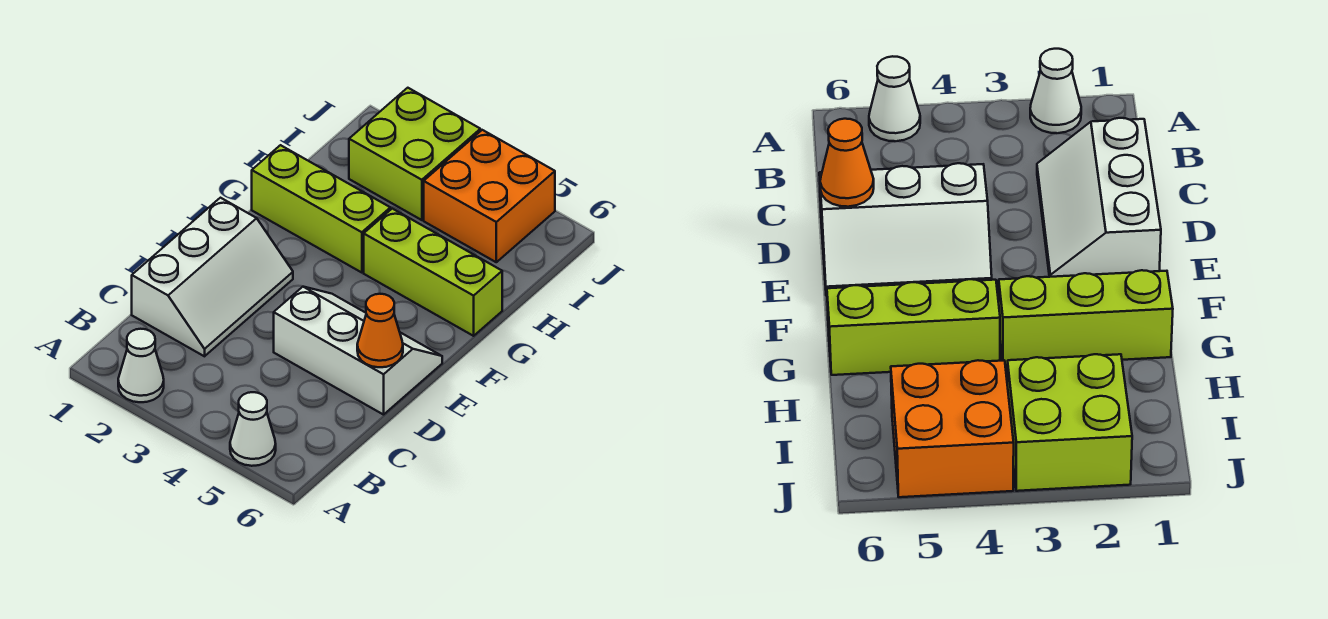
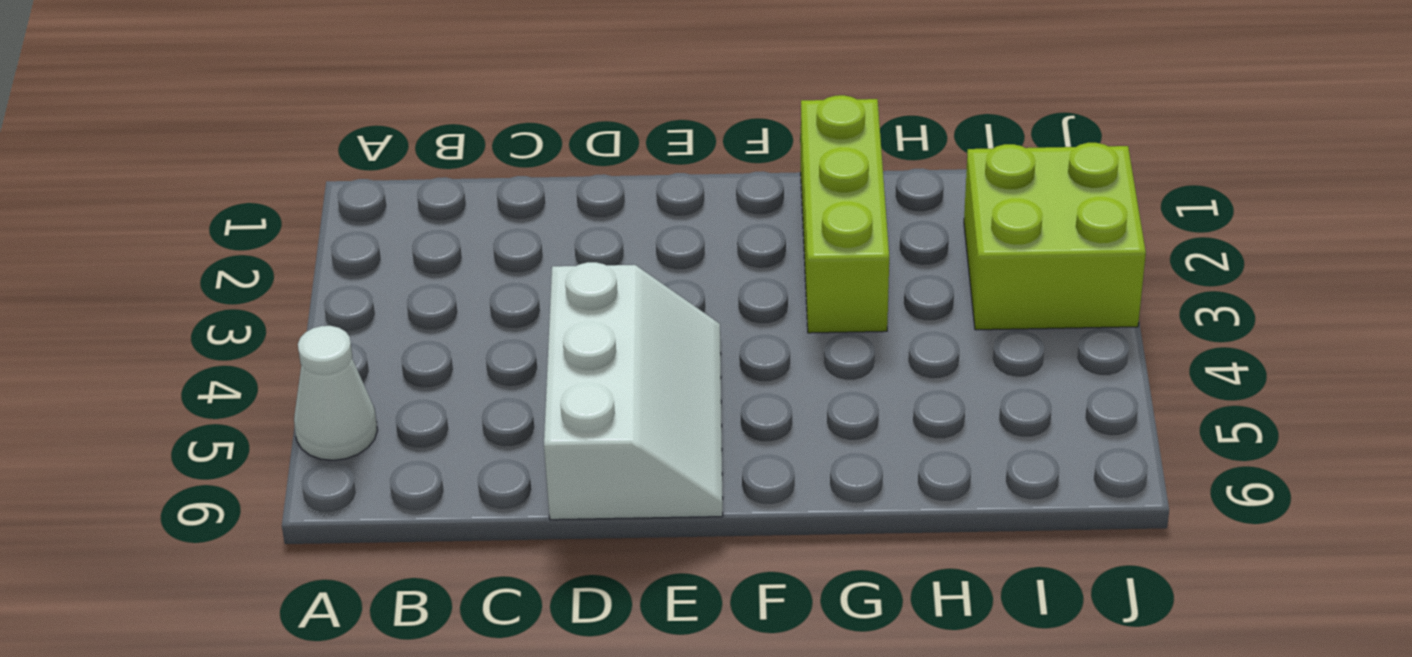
none -> white cone A2 level 1
none -> white slope C1:E2 level 1 top 1

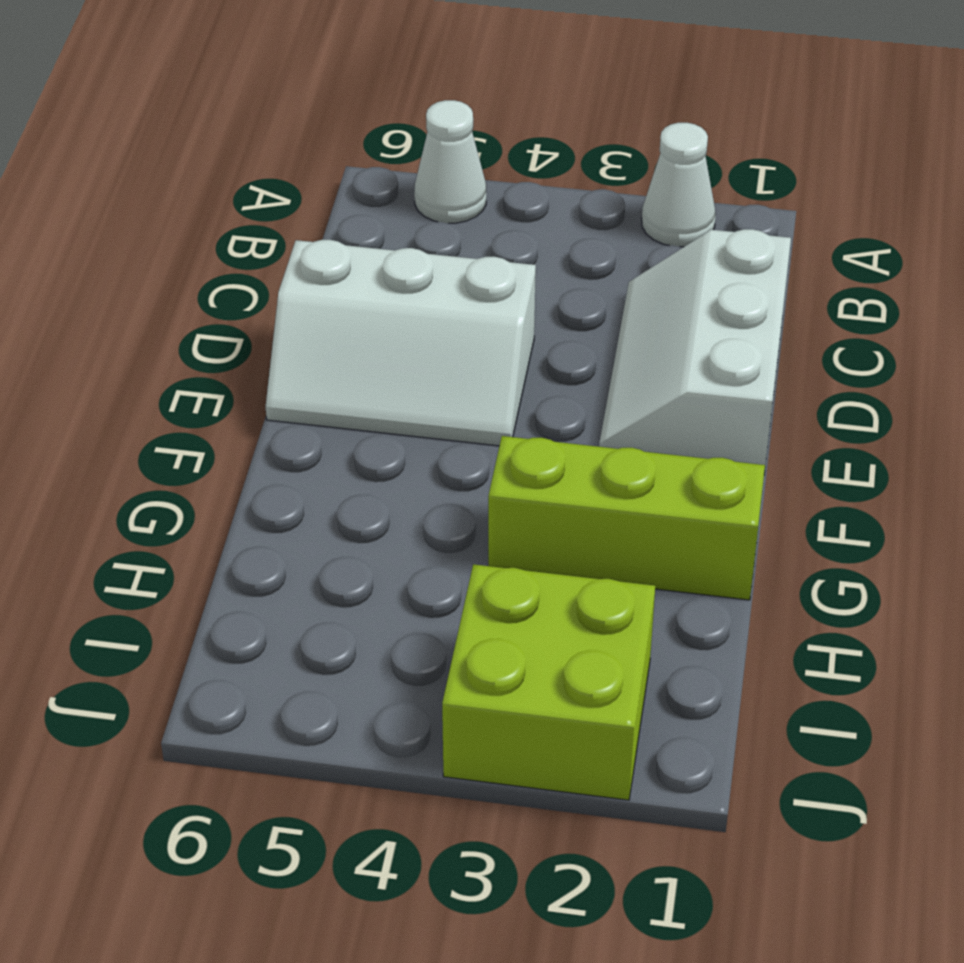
none -> lime brick G4:G6 level 1
none -> orange brick I4:J5 level 1

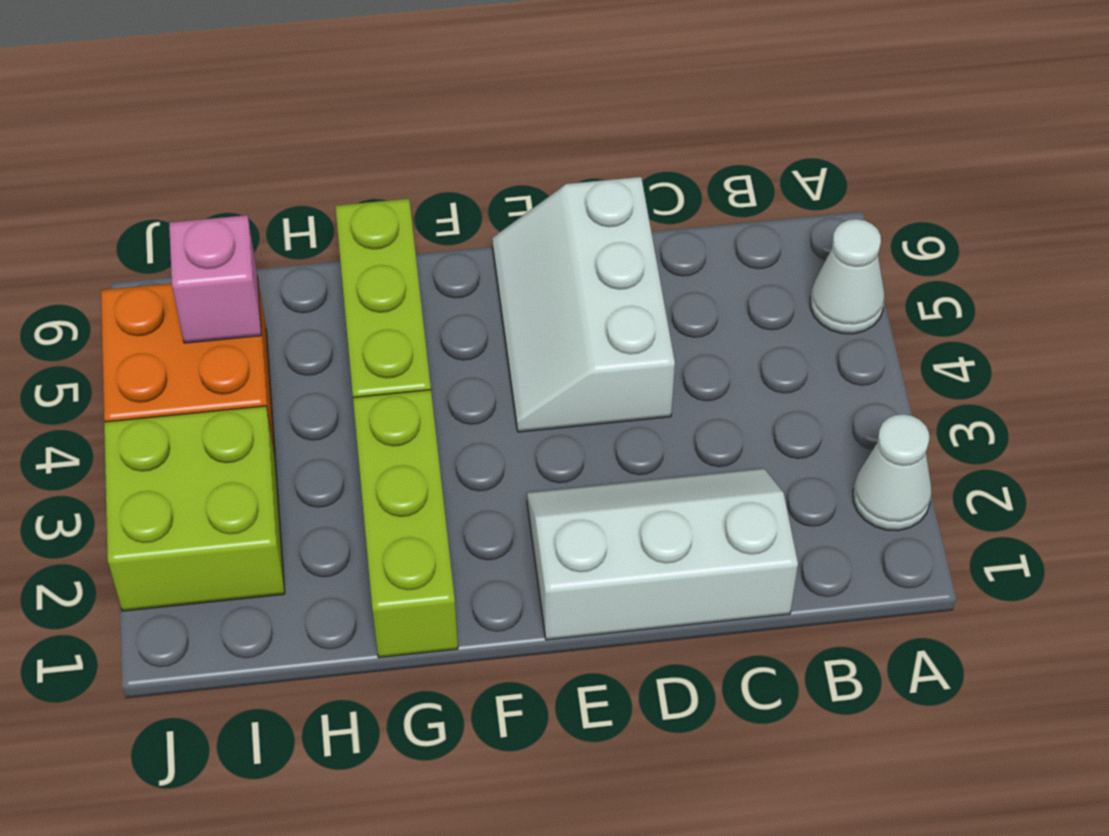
pink brick I5 level 2 -> none
none -> orange cone D6 level 2

